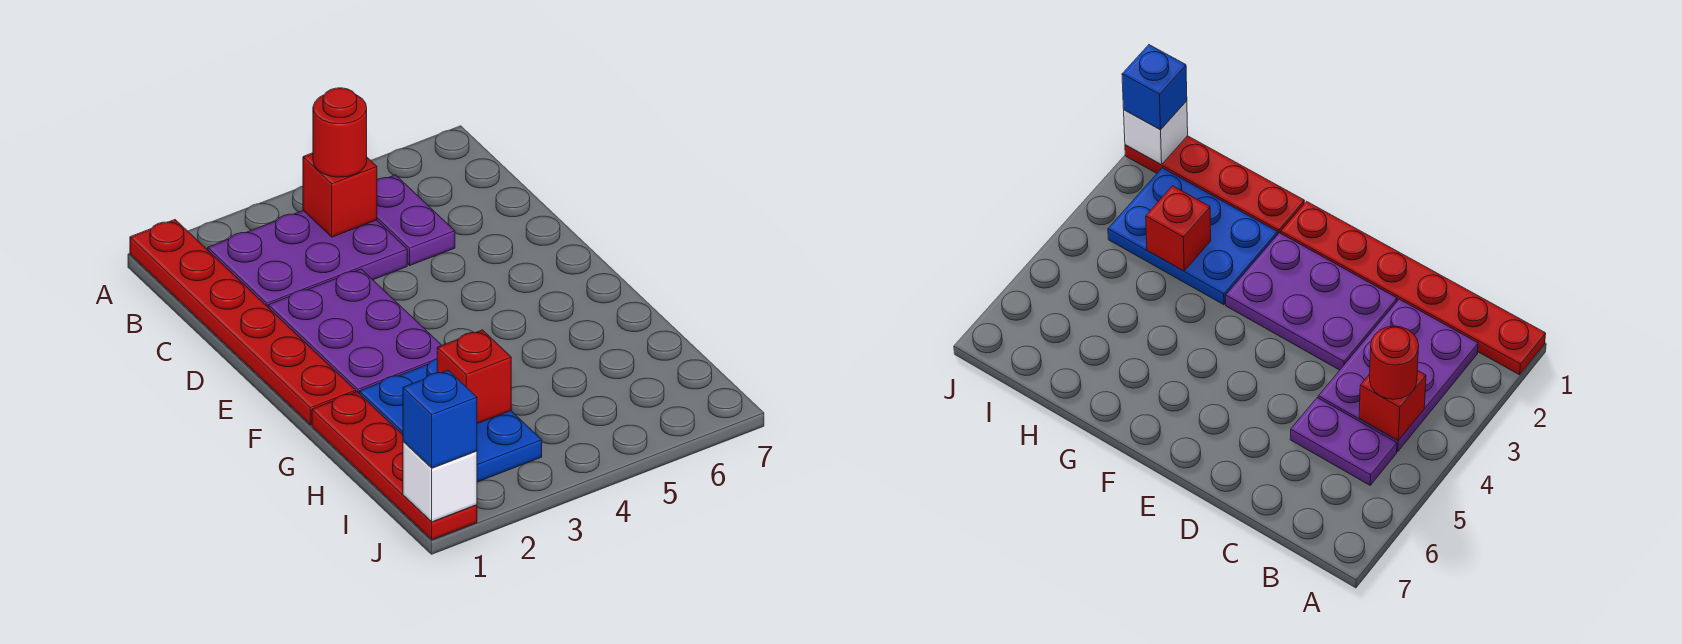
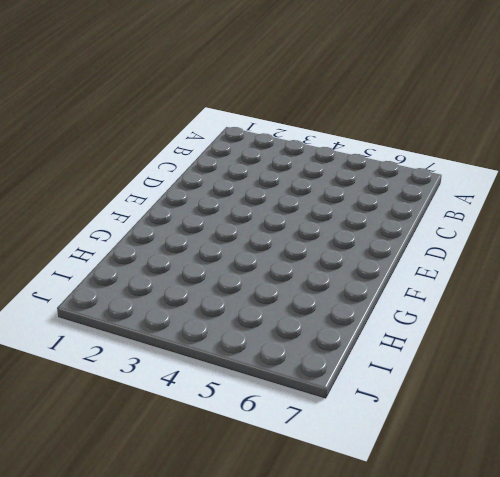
none -> red plate A1:F1 level 1
none -> purple plate B2:C4 level 1

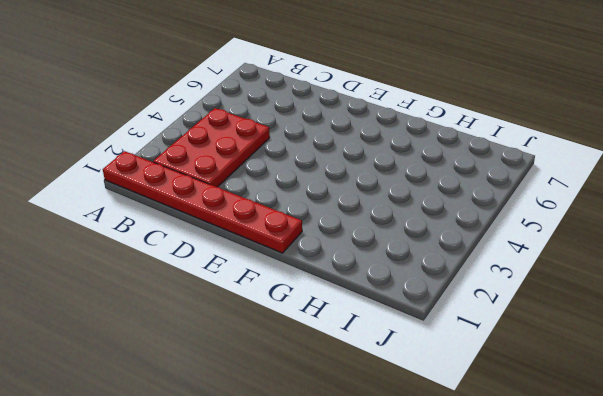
red plate B2:C4 level 1 -> purple plate B2:C4 level 1
none -> purple plate B5:C5 level 1
none -> purple plate D2:F3 level 1

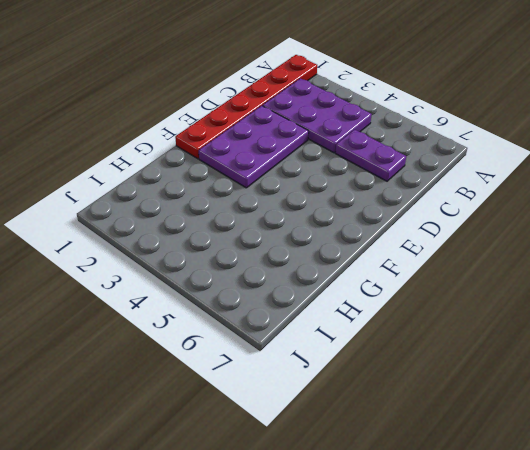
purple plate C5:C6 level 1 -> purple plate B5:C5 level 1
none -> red plate G1:J1 level 1
none -> blue plate G2:I3 level 1

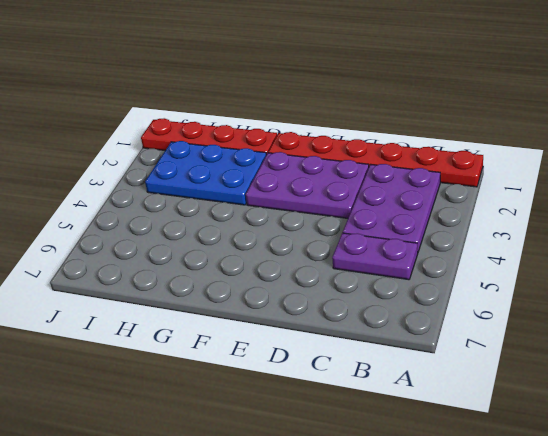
none -> red brick B4 level 2
none -> red brick H3 level 2

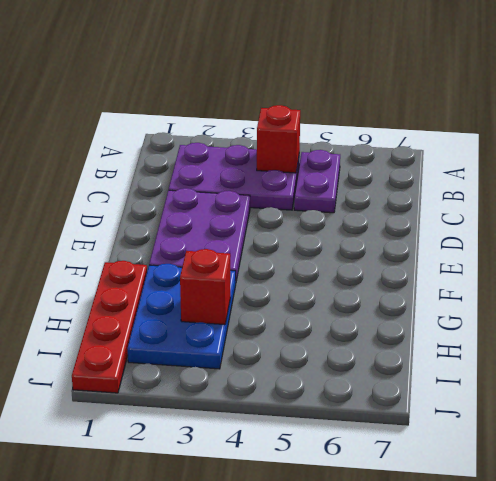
none -> red plate A1:F1 level 1
none -> white brick J1 level 2

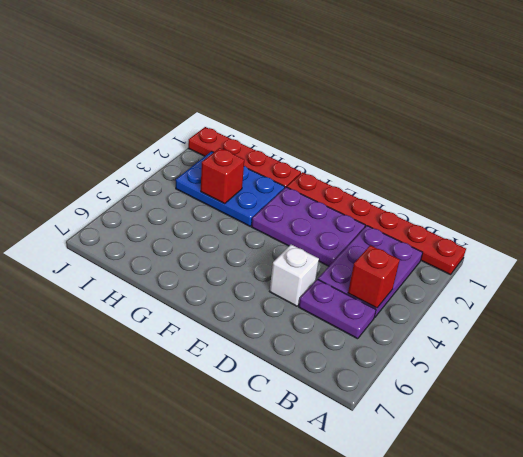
white brick D5 level 1 -> white brick J1 level 2
none -> red round brick B4 level 3
none -> blue brick J1 level 3

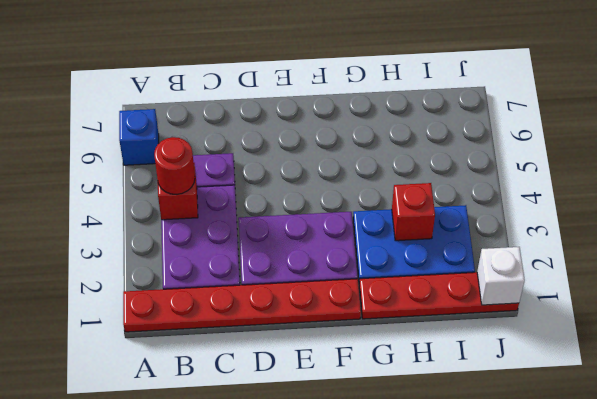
blue brick A6 level 1 -> blue brick J1 level 3

